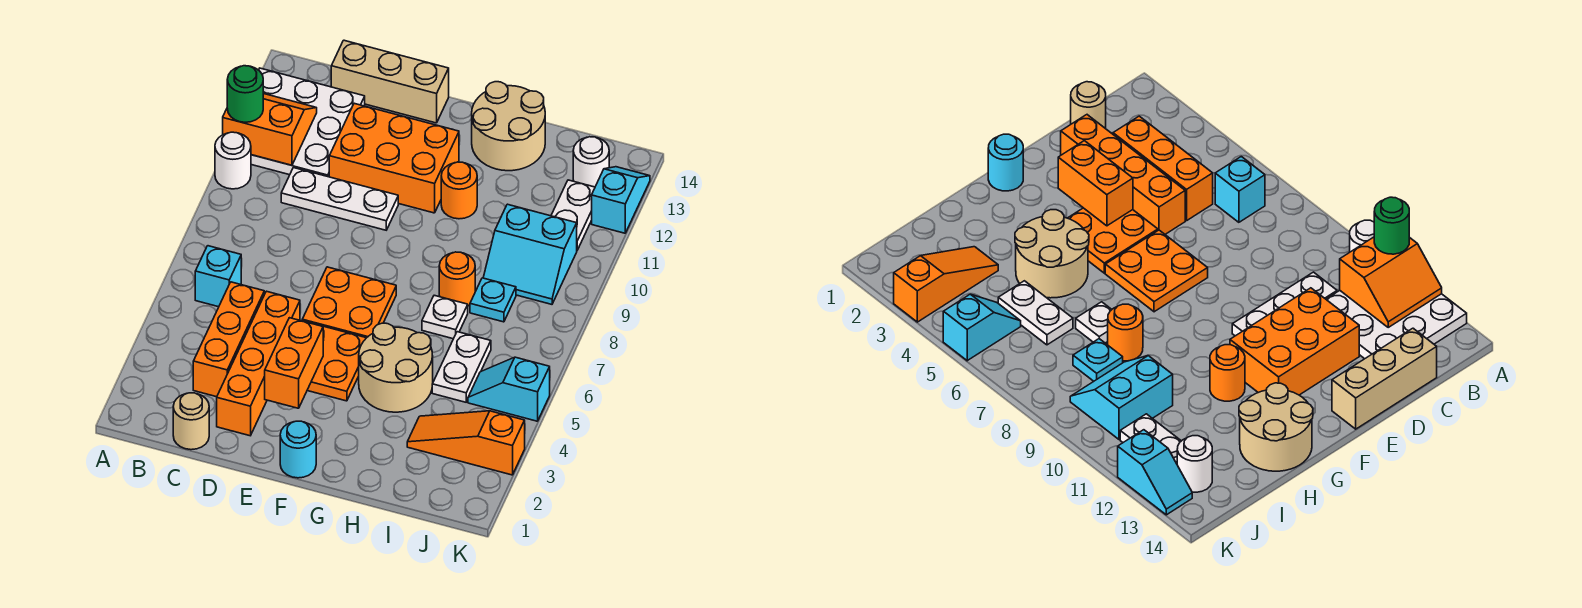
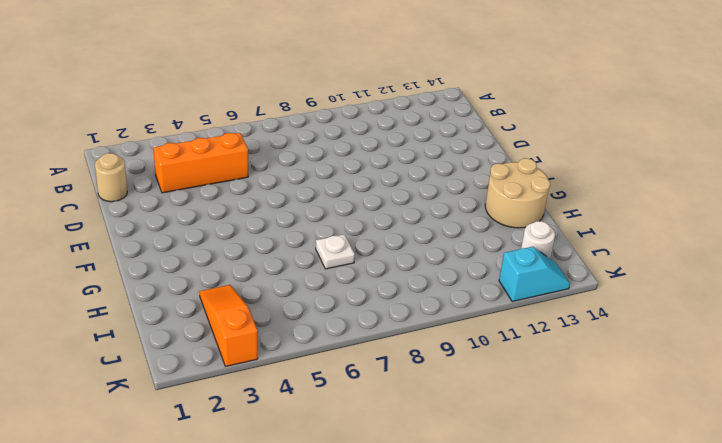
none -> white round brick A10 level 1
none -> white plate A11:C13 level 1
none -> cyan brick B6 level 1

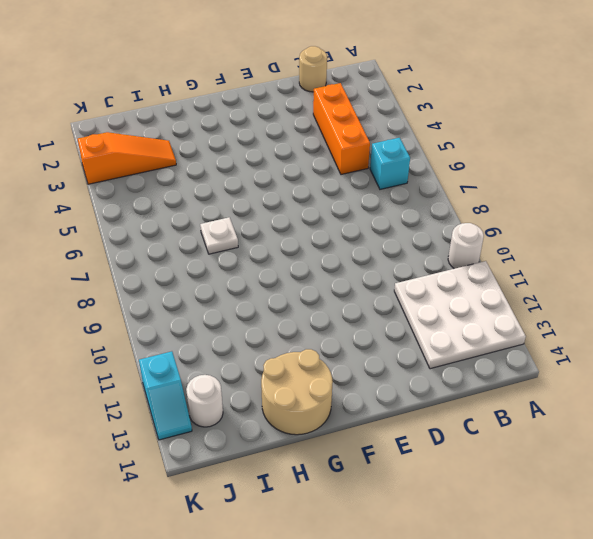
none -> white plate C10:E10 level 1
none -> tan brick C14:E14 level 1
none -> orange brick D2:D5 level 1

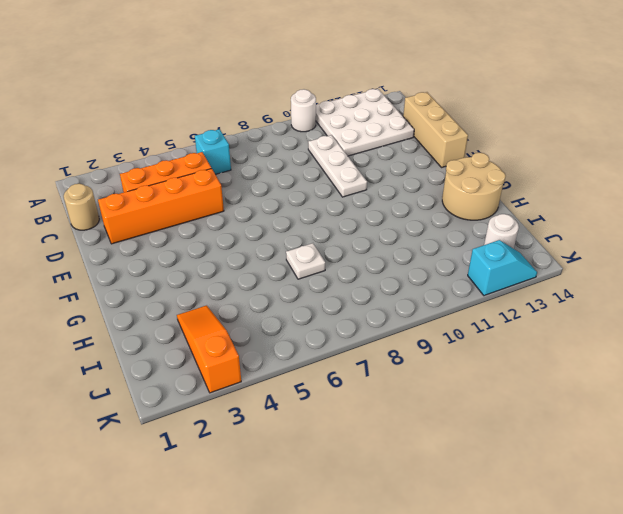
none -> orange brick D11:F12 level 1
none -> orange plate E4:F5 level 1
none -> orange plate E6:F7 level 1

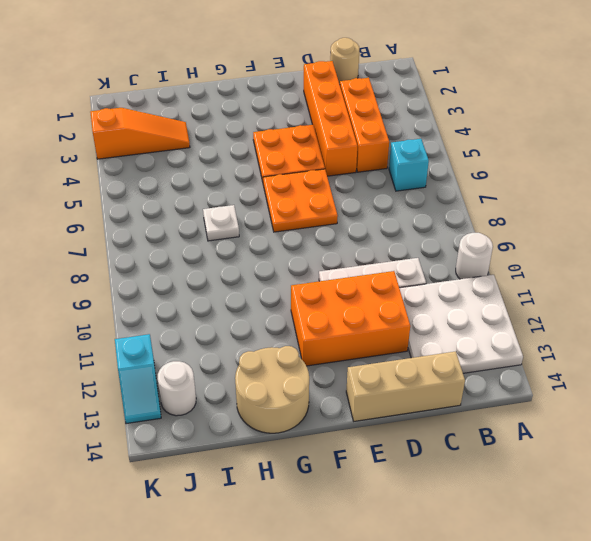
none -> cyan round brick F1 level 1
none -> tan round brick G4:H5 level 1
none -> orange round brick G11 level 1

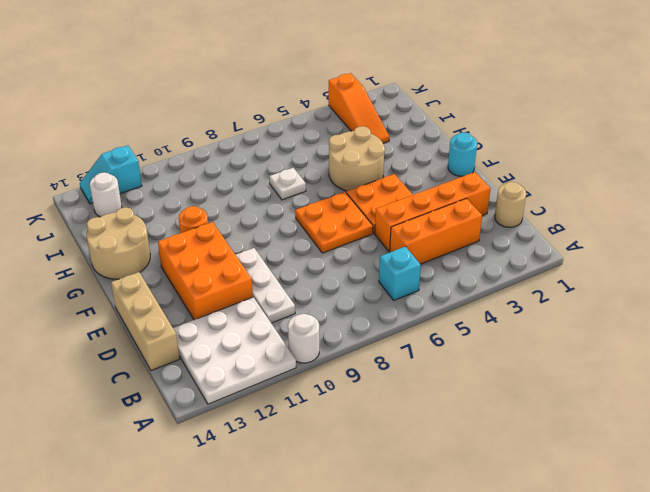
none -> orange round brick H8 level 1
none -> white plate I5:I6 level 1
none -> cyan plate I8 level 1

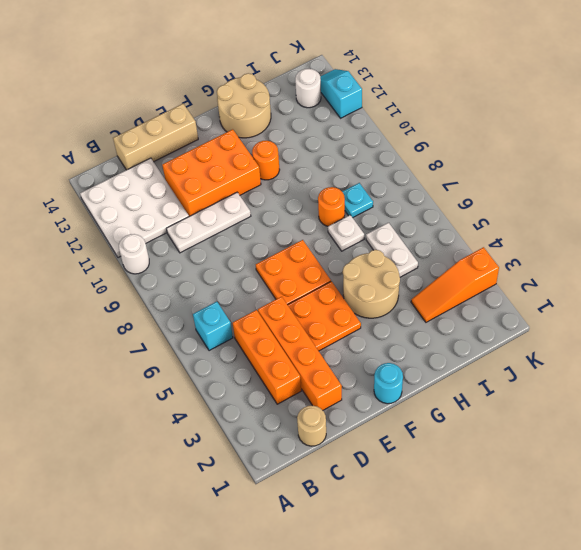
none -> cyan slope I9:J10 level 1 top 10
none -> cyan slope J5:K5 level 1 top K
none -> white plate J11:J12 level 1

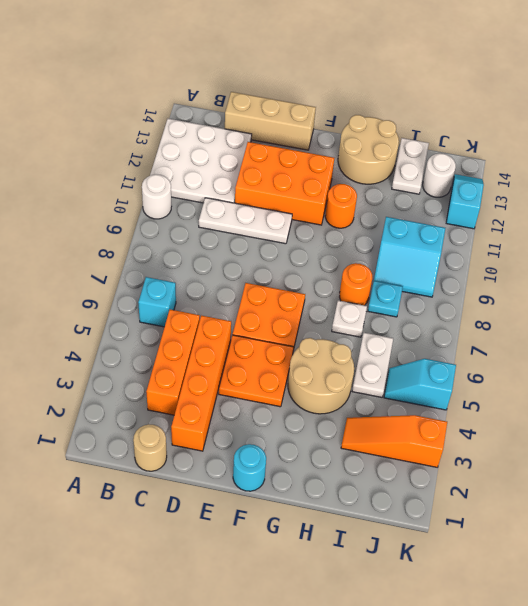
white plate I13:I14 level 1 -> white plate J11:J12 level 1
none -> orange slope A11:B12 level 2 top 11
none -> orange brick E3:E4 level 2
none -> green round brick A11 level 3

